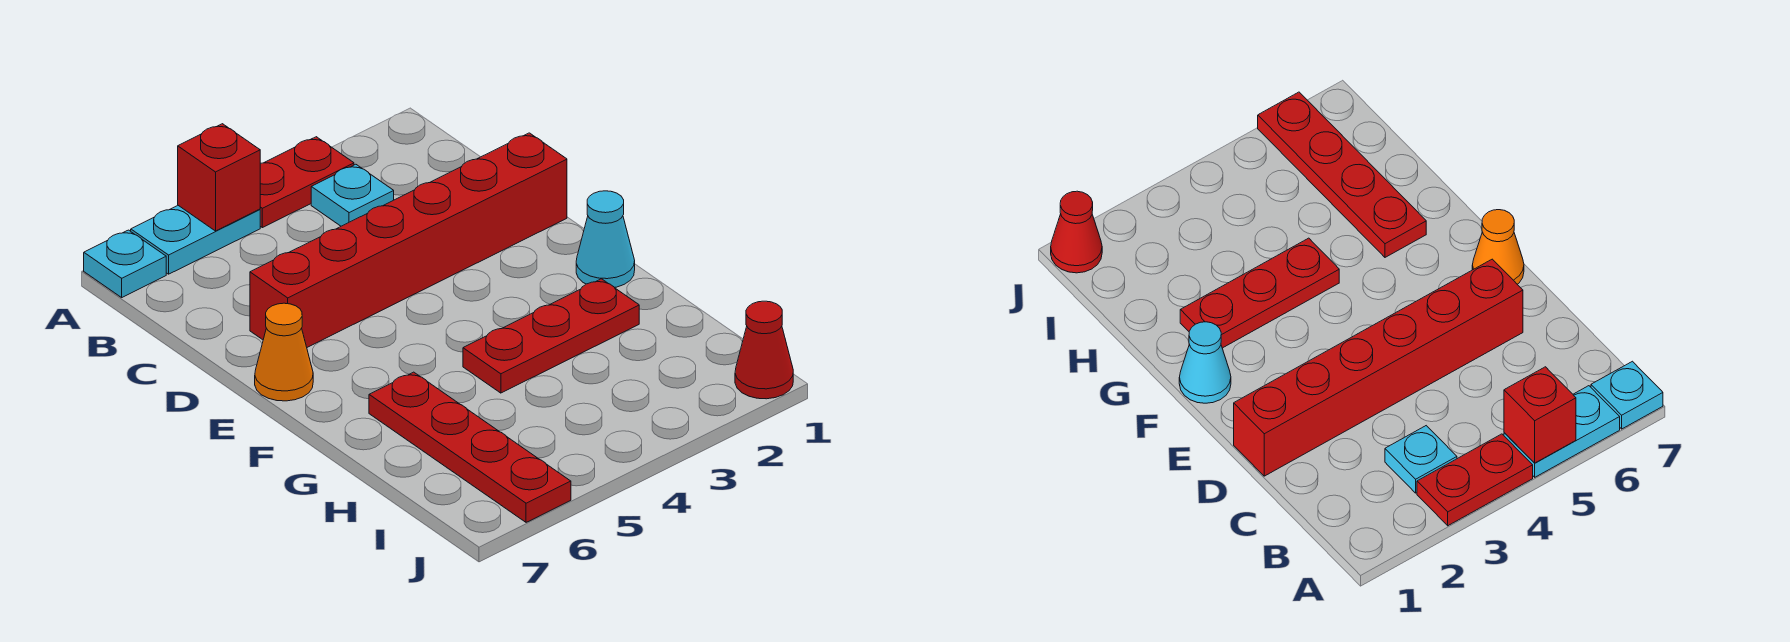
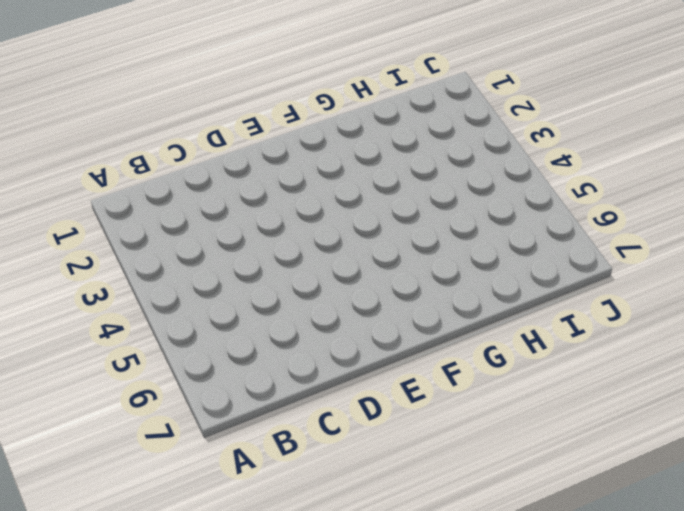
none -> red plate A3:A4 level 1
none -> cyan plate A5:A6 level 1

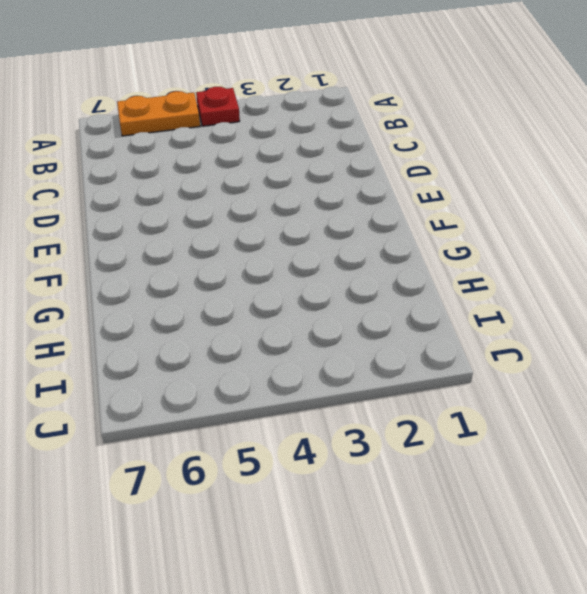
red plate A4 level 1 -> red plate A3:A4 level 1
orange plate A5:A6 level 1 -> cyan plate A5:A6 level 1
none -> cyan plate A7 level 1
none -> cyan plate B3 level 1

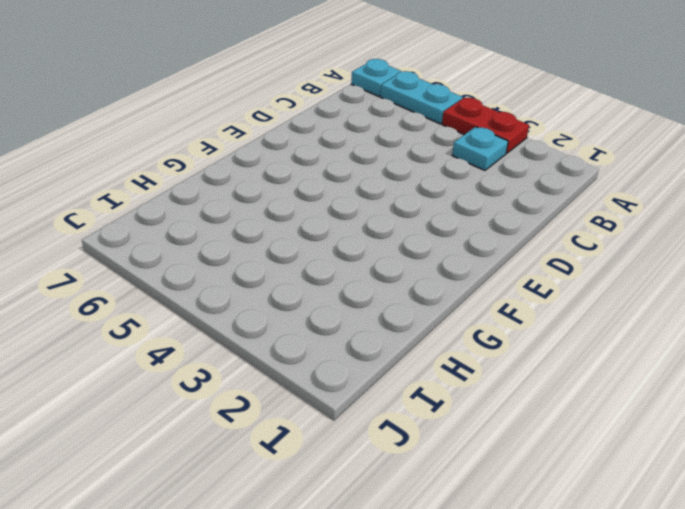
none -> red brick D1:D6 level 1
none -> orange cone E7 level 1

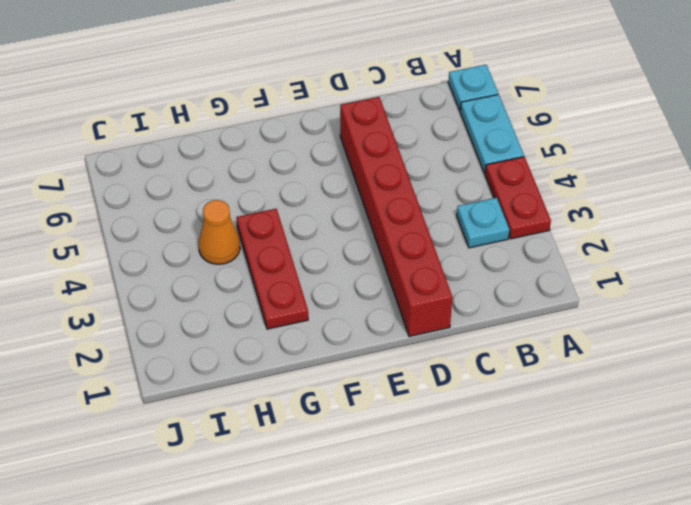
orange cone H4 level 1 -> orange cone E7 level 1
none -> cyan cone F1 level 1
none -> red plate G6:J6 level 1

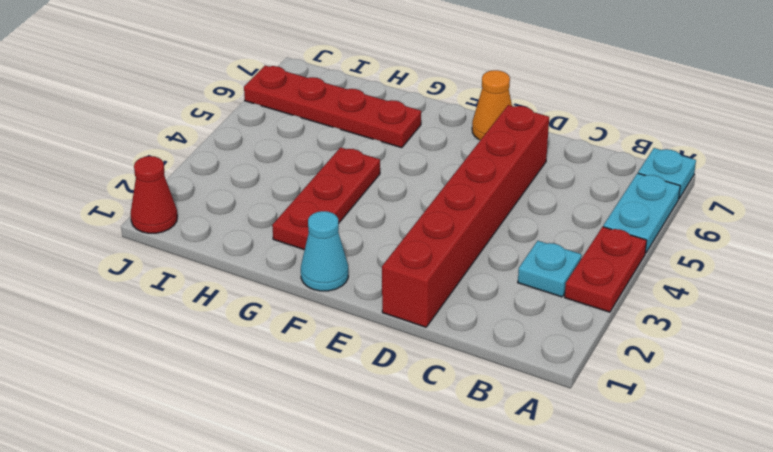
none -> red brick A5 level 2

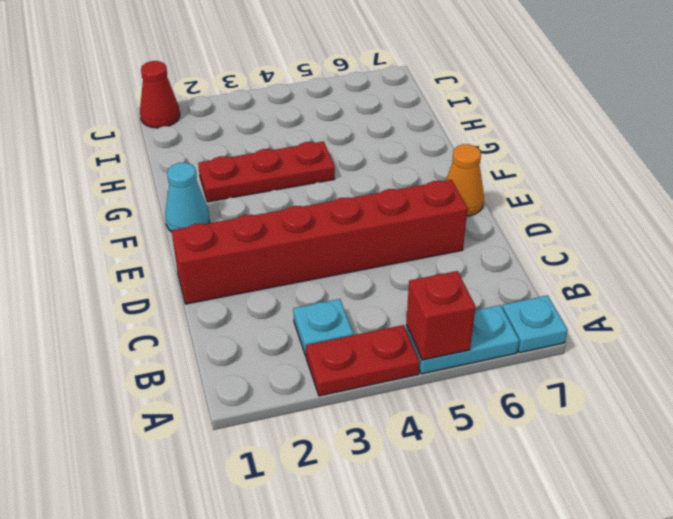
none -> red plate G6:J6 level 1

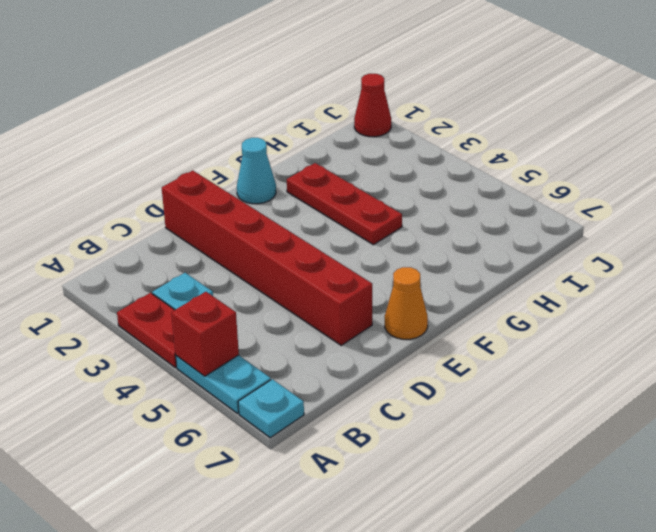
none -> red plate G6:J6 level 1

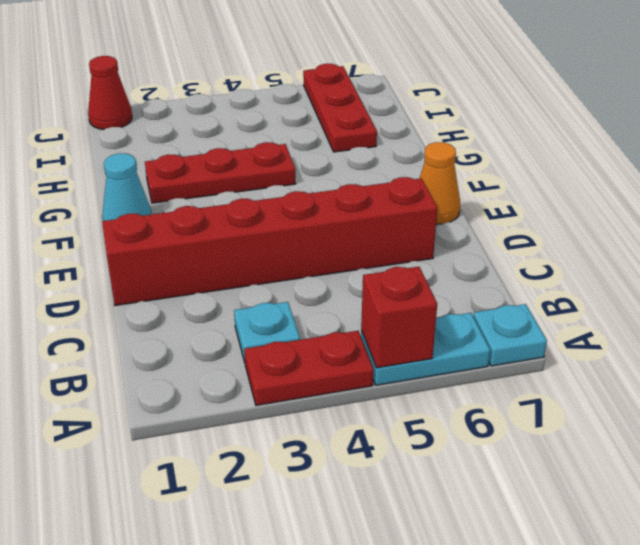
red plate H6:J6 level 1 -> red plate G6:J6 level 1

